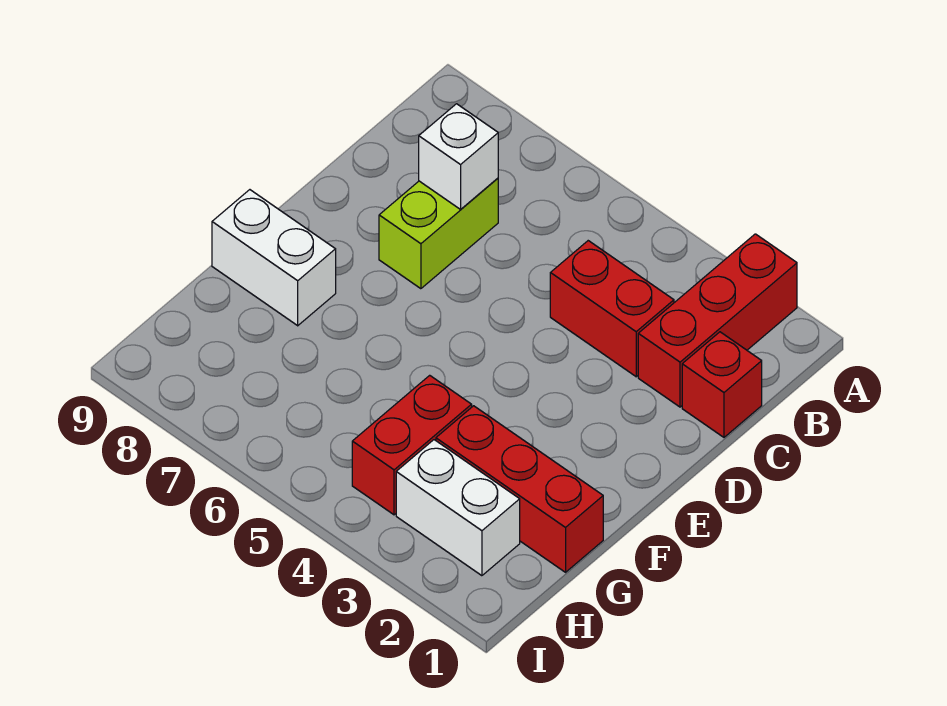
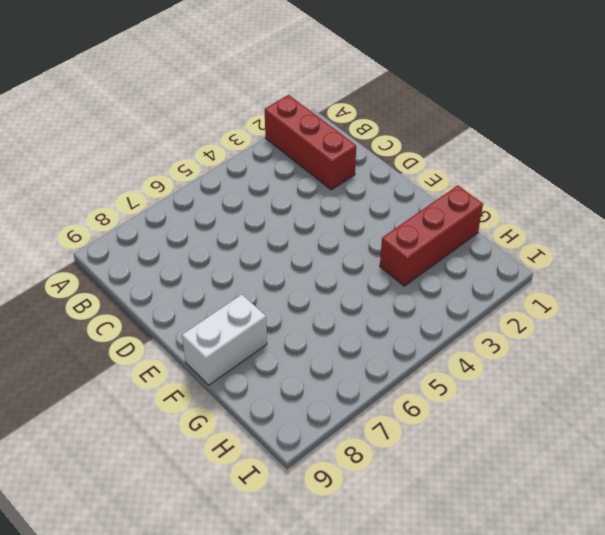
none -> red brick C1 level 1
none -> red brick C3:C4 level 1

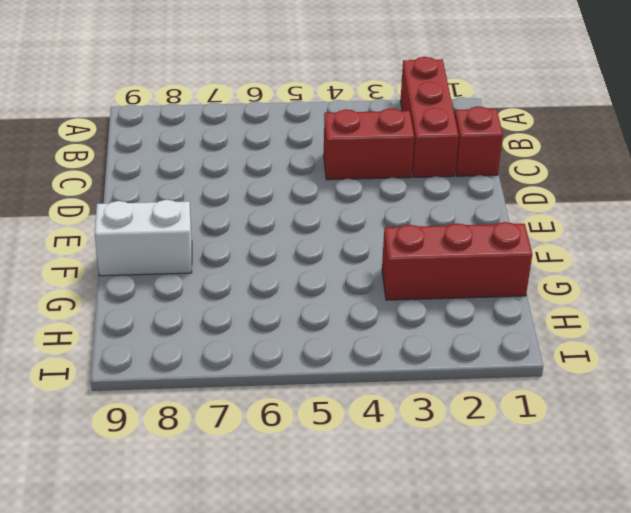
none -> lime brick C7:D7 level 1
none -> red brick G4:H4 level 1

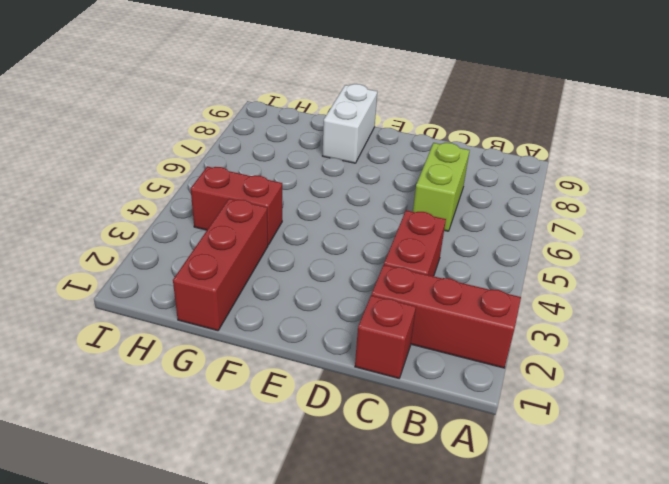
lime brick C6:C7 level 1 -> lime brick C7:D7 level 1
none -> white brick H2:H3 level 1
none -> white brick C7 level 2

